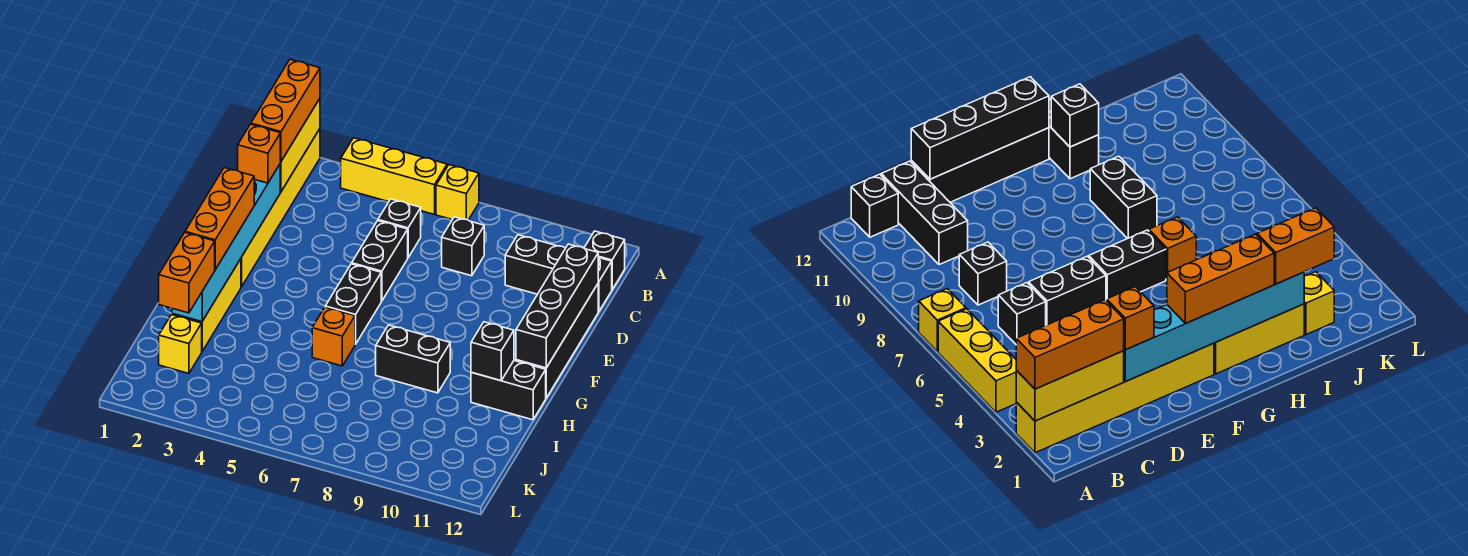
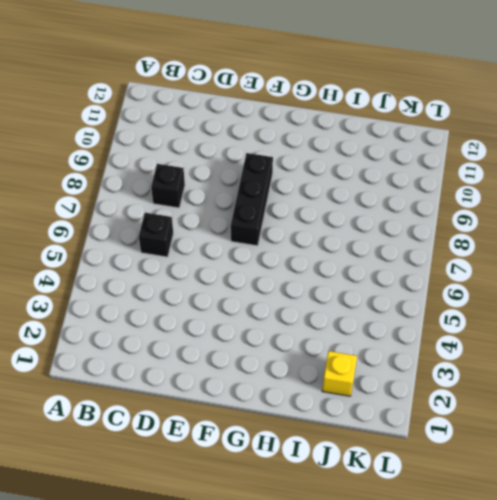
black brick F7:F9 level 1 -> black brick C10:C12 level 1
none -> yellow brick A2:F2 level 1
none -> yellow brick A4:A6 level 1
none -> yellow brick A7 level 1

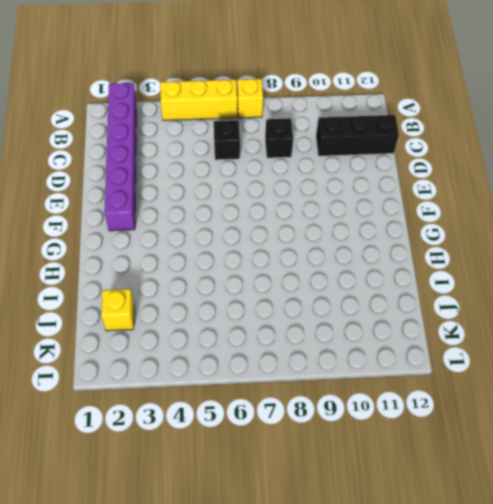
purple brick A2:F2 level 1 -> yellow brick A2:F2 level 1
none -> black brick B12 level 1
none -> black brick D6:E6 level 1
none -> black brick D12:G12 level 1

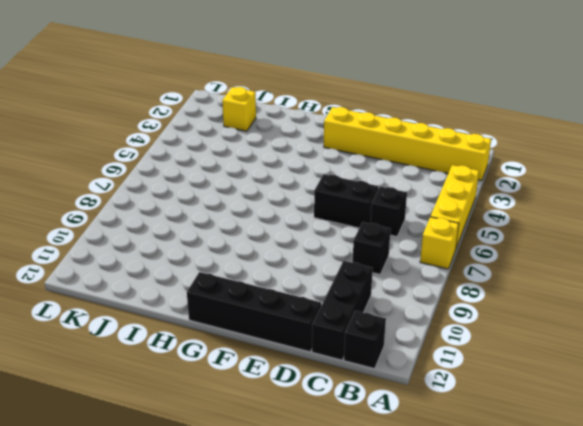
none -> black brick F6:G6 level 1
none -> yellow brick G2:I2 level 1
none -> orange brick H6 level 1

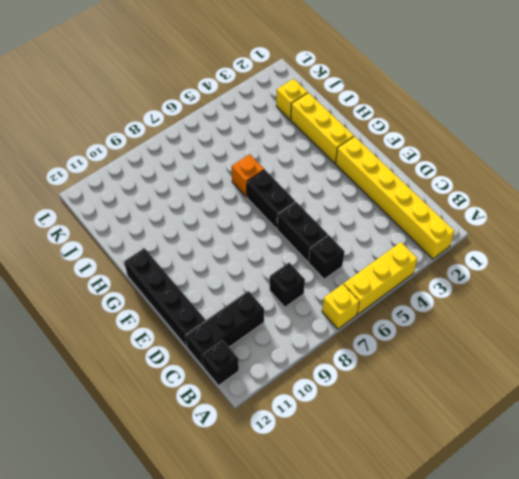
none -> black brick H8:H9 level 1
none -> black brick H11:H12 level 1
none -> yellow brick A2:C2 level 2

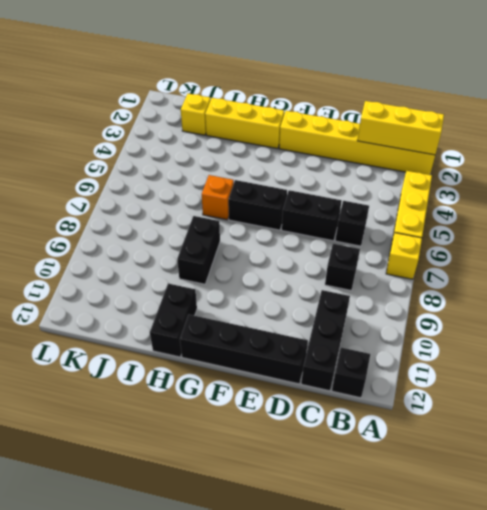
none -> cyan brick D2:I2 level 2
none -> black brick D12:G12 level 2
none -> black brick H11 level 2

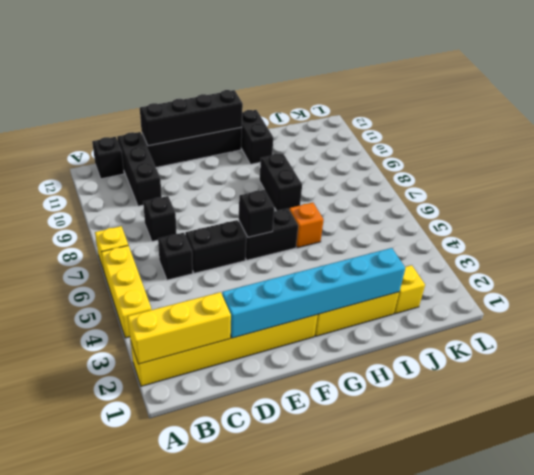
black brick F6 level 2 -> black brick H11 level 2
none -> orange brick A2:C2 level 3
none -> orange brick D2 level 3
none -> orange brick F2:H2 level 3

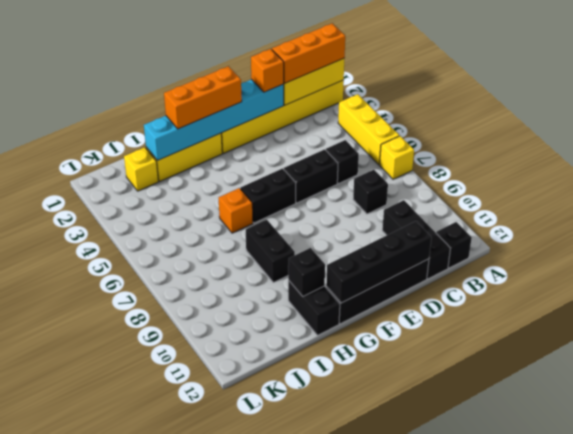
none -> orange brick I2:J2 level 3

